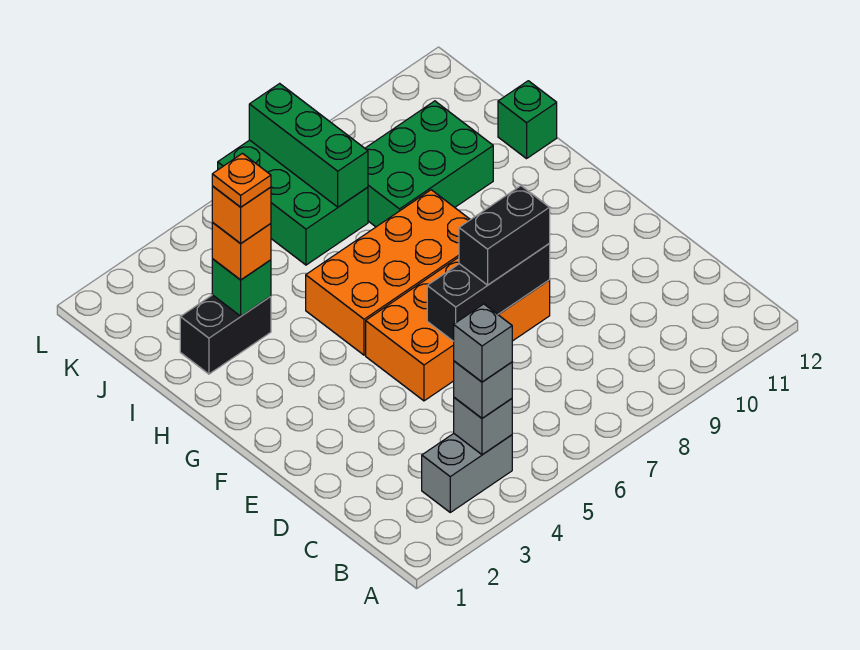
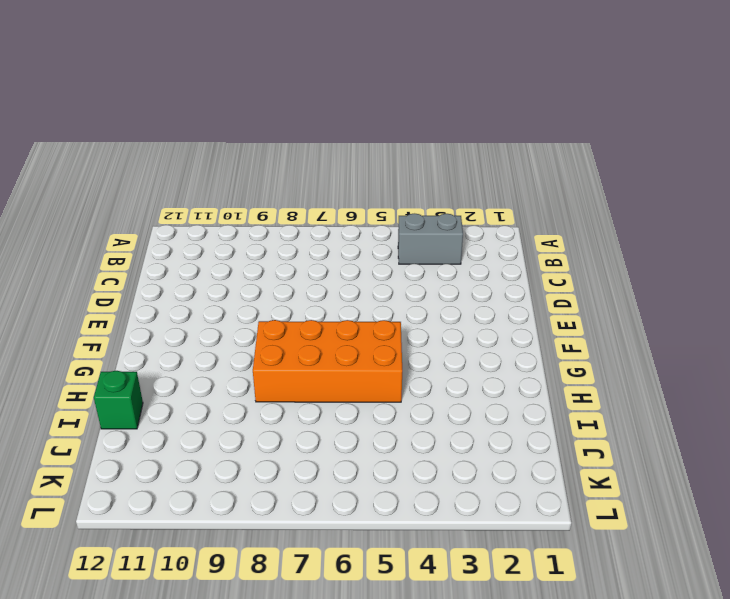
none -> orange brick E5:F8 level 1
none -> black brick I2:I3 level 1
none -> green brick I8:J10 level 1

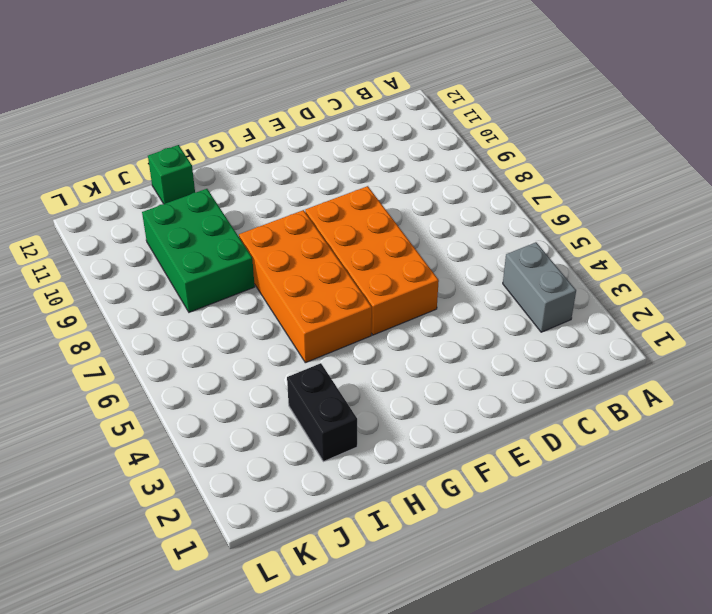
none -> green brick J6:L7 level 1
none -> grey brick B4 level 2
none -> black brick E6:E8 level 2

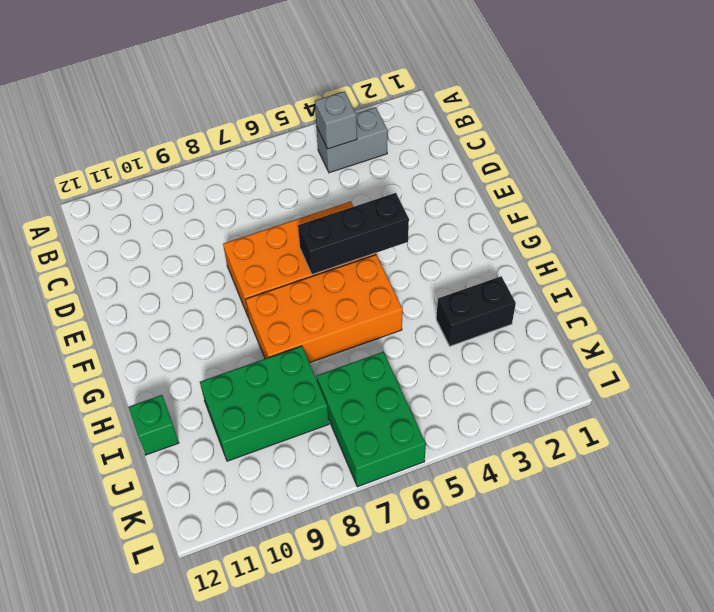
black brick F4:F6 level 2 -> black brick E6:E8 level 2
none -> green brick I3 level 2
none -> green brick J7:L7 level 2
none -> grey brick B4 level 3

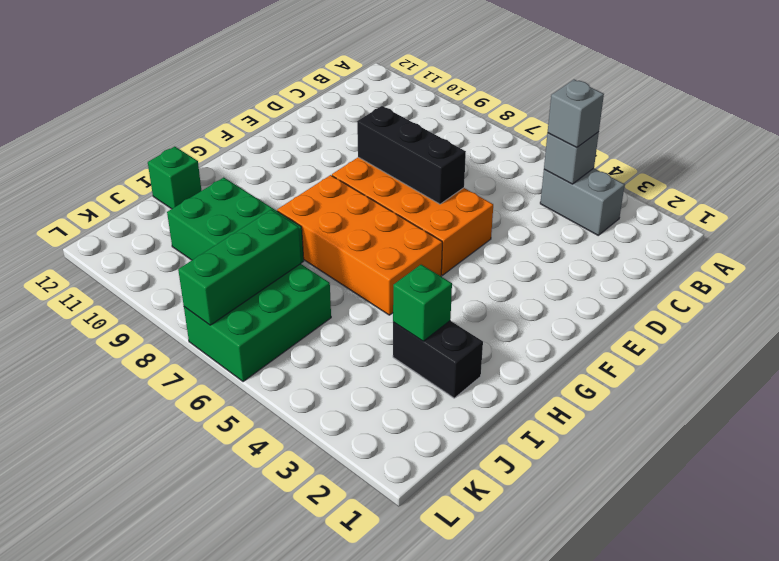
none -> black brick E7:E8 level 3
none -> orange brick I3 level 3
none -> grey brick B4 level 4

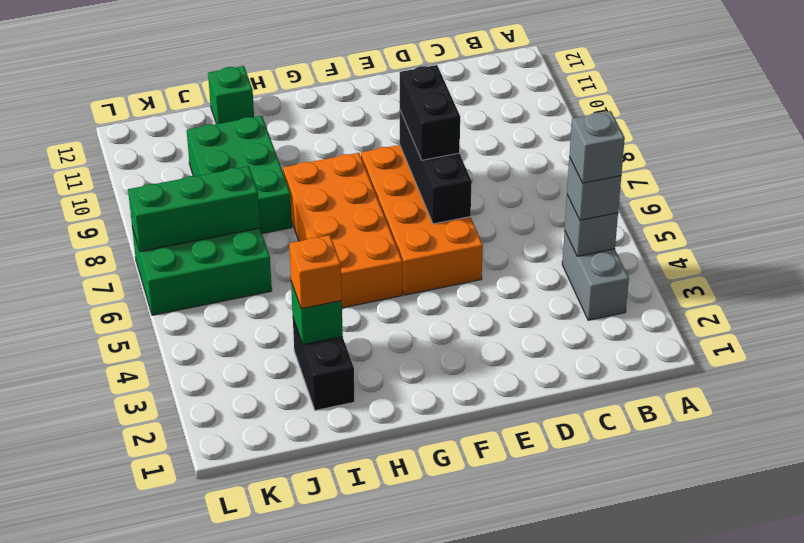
none -> orange brick I3 level 4
none -> orange plate I3 level 5

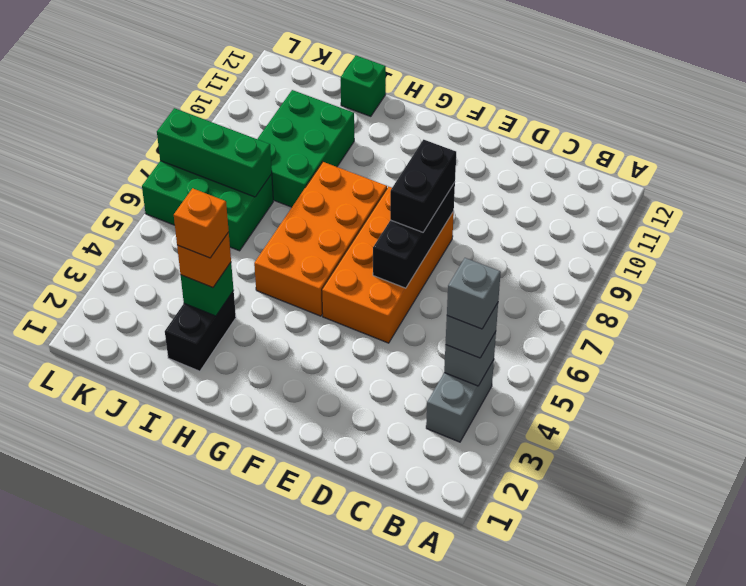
none -> orange plate I3 level 5

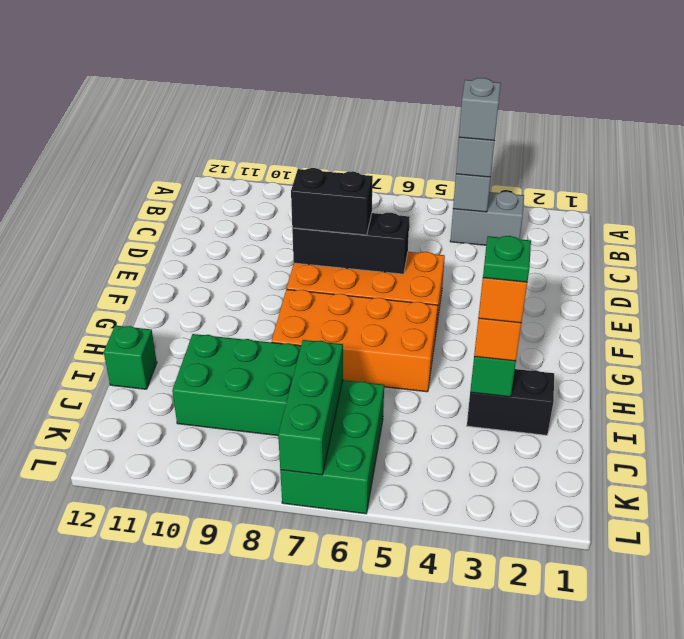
green plate I3 level 5 -> orange plate I3 level 5

